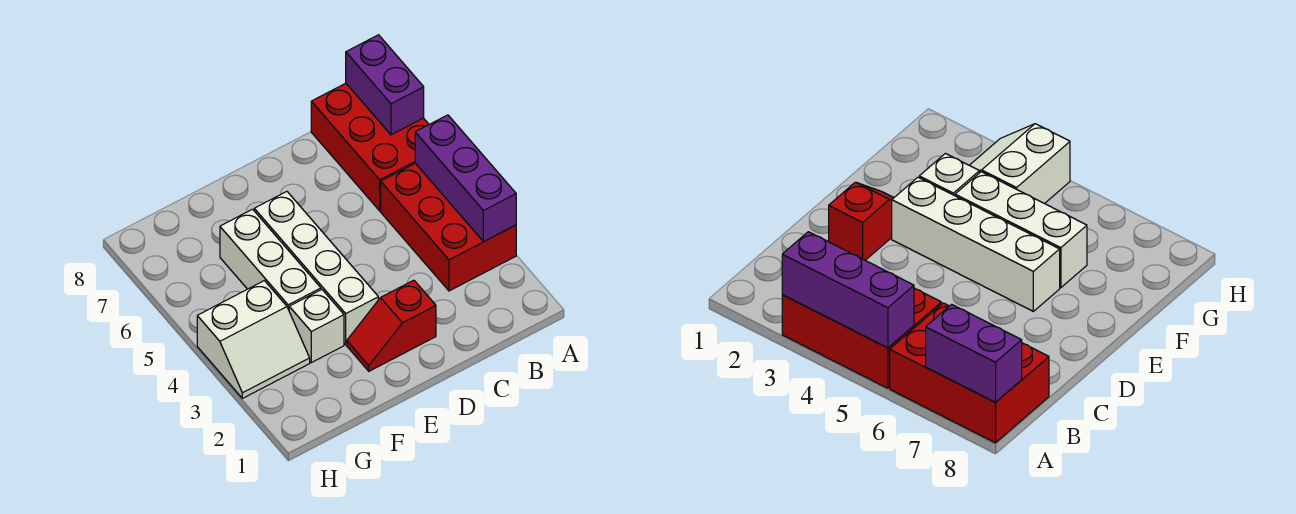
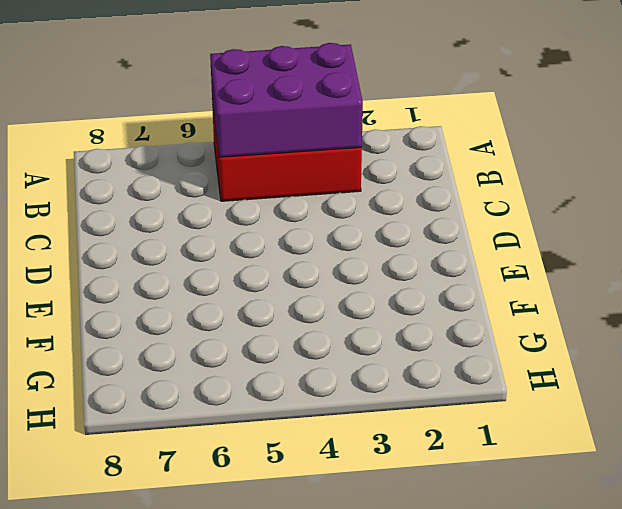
purple brick A3:B5 level 2 -> purple brick A3:A5 level 2
none -> red brick A6:B8 level 1
none -> red slope D2:E2 level 1 top D

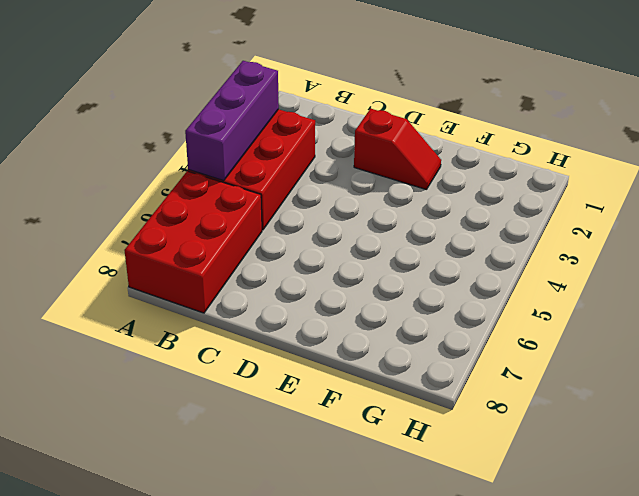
none -> white brick E3:E6 level 1
none -> white brick F3 level 1

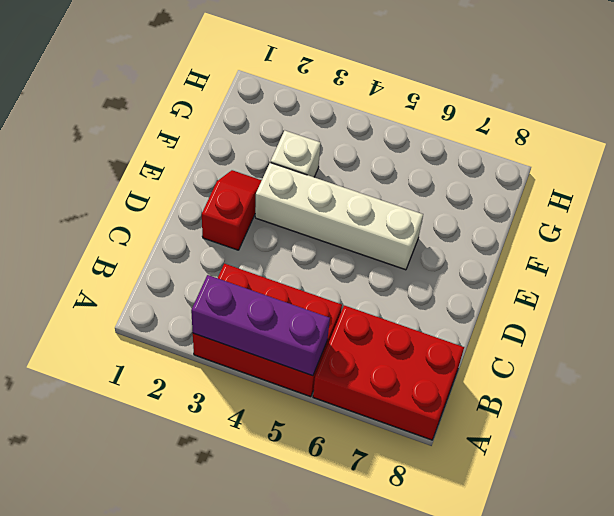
none -> white brick F4:F6 level 1
none -> white slope G3:H4 level 1 top 4

